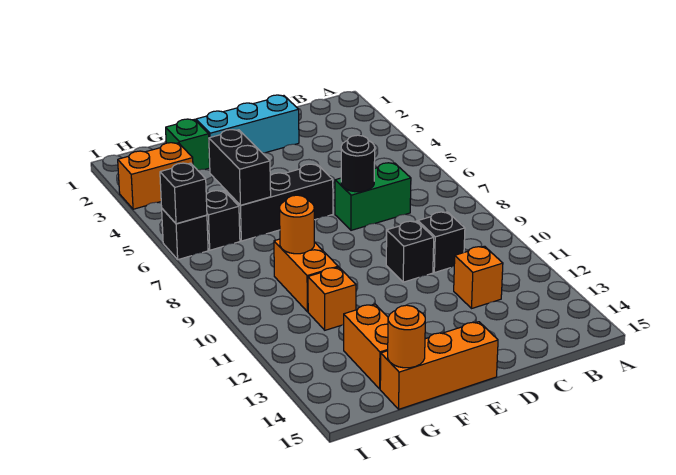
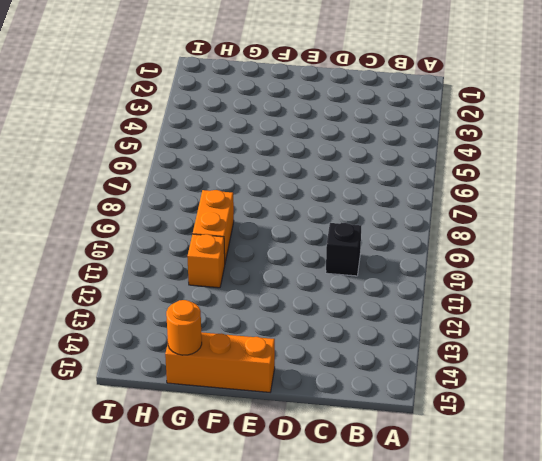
none -> green brick C7:D7 level 1
none -> orange brick C12 level 1
none -> cyan brick D2:F2 level 1

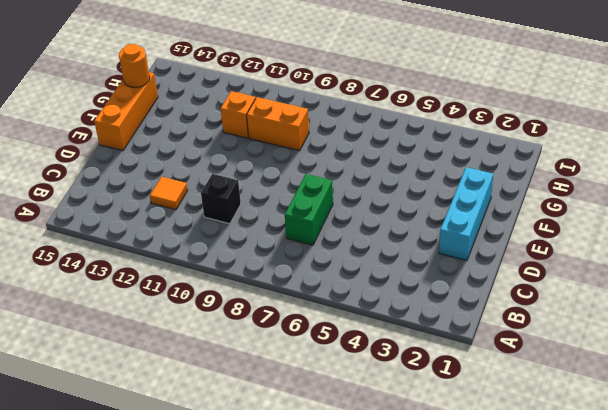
orange tile C12 level 1 -> orange brick C12 level 1
none -> black brick D10 level 1
none -> black brick E6:G6 level 1
none -> green brick G2 level 1

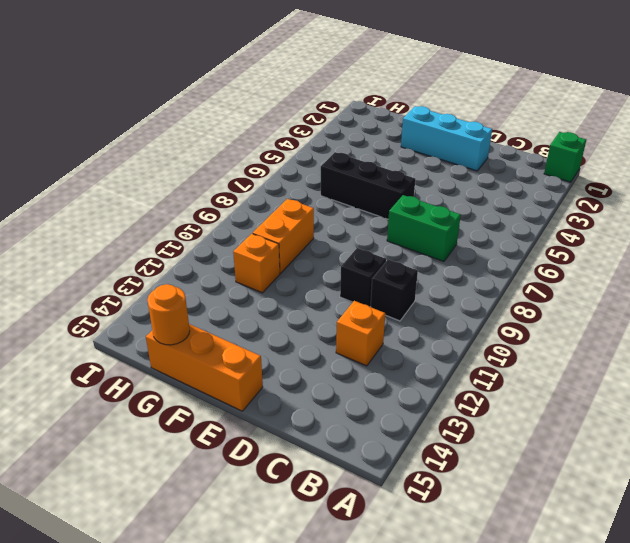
green brick A1 level 1 -> green brick G2 level 1
none -> orange brick G13:G14 level 1
none -> orange brick H3:I3 level 1
none -> black brick H6 level 1

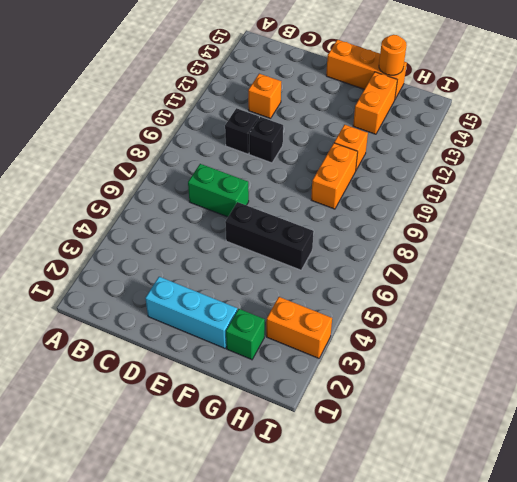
none -> black brick H6 level 1
none -> black brick I6 level 1
none -> black round brick D7 level 2

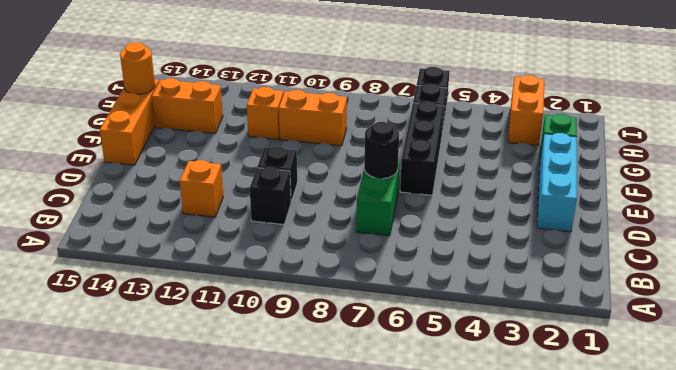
none -> black brick G5:G6 level 2
none -> orange round brick G9 level 2
none -> black brick I6 level 2

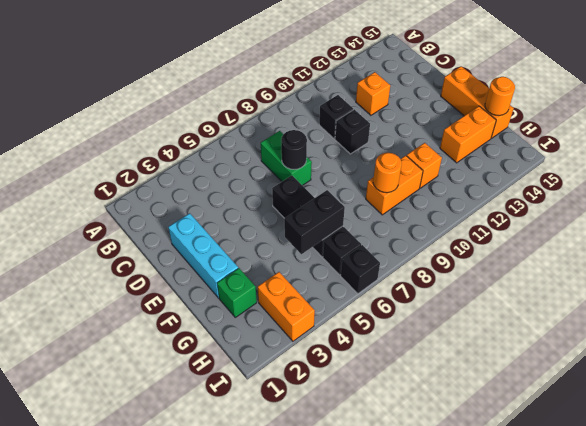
none -> black brick I6 level 2

